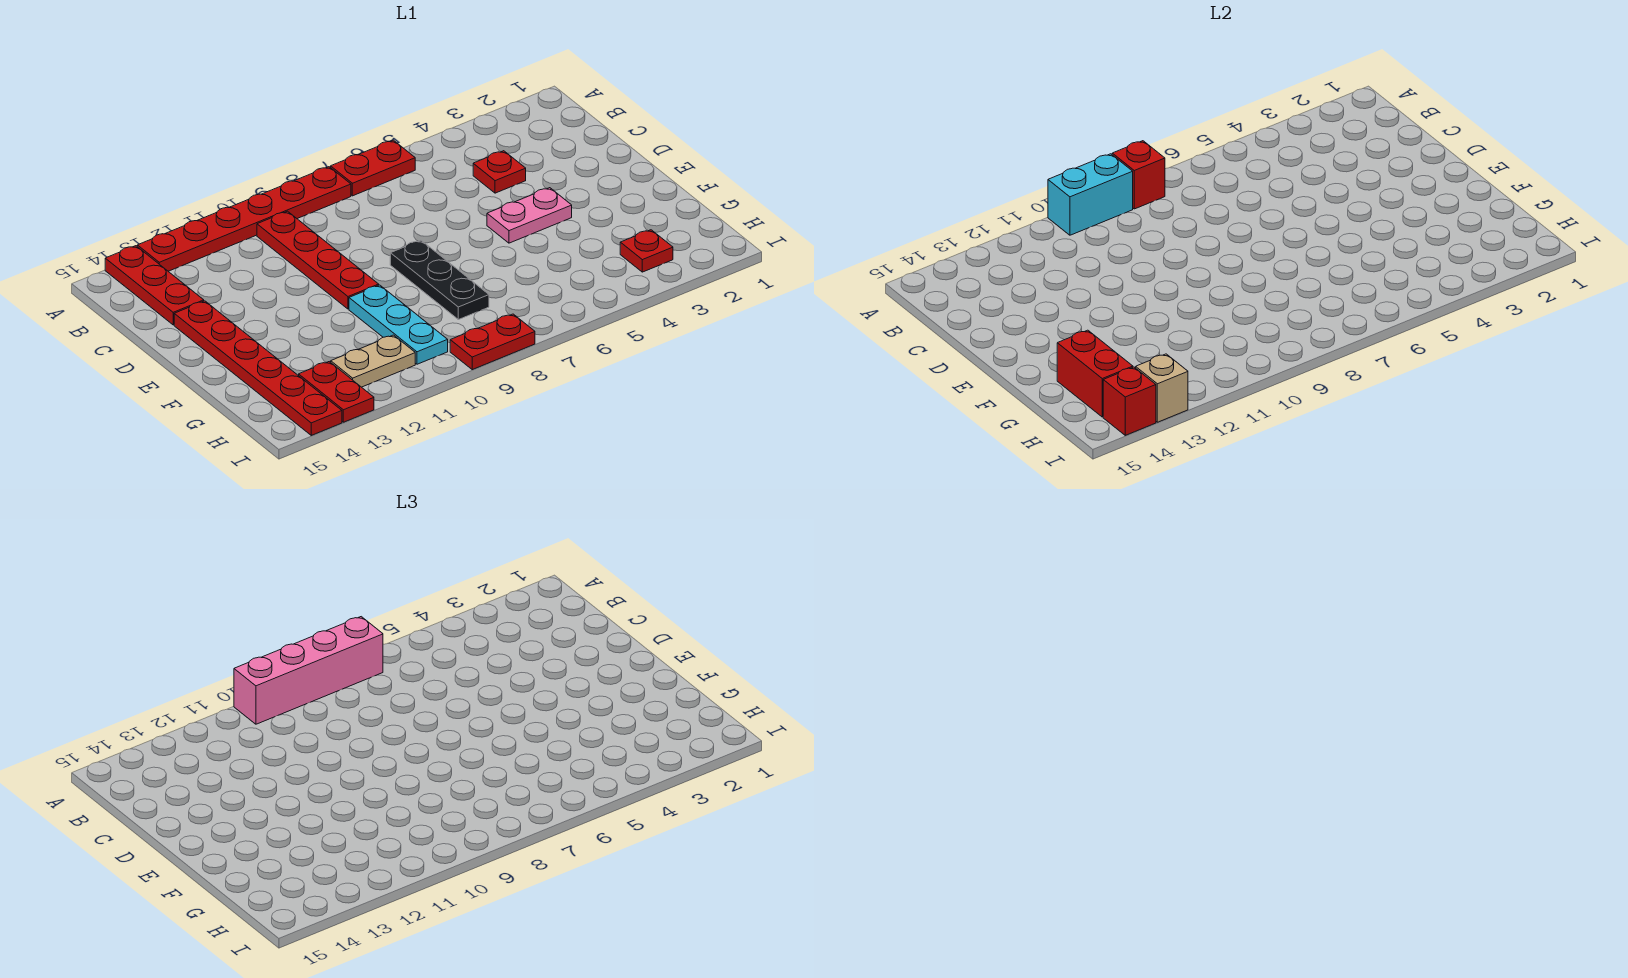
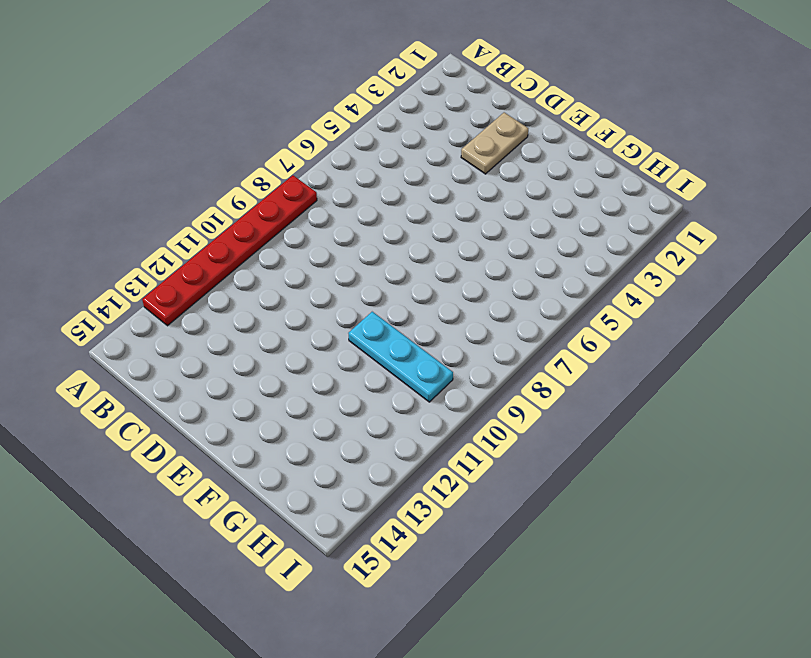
tan plate D2:D3 level 1 -> tan plate H11:H12 level 1
none -> red plate A6:A7 level 1
none -> red plate A14:C14 level 1
none -> red plate B10:E10 level 1

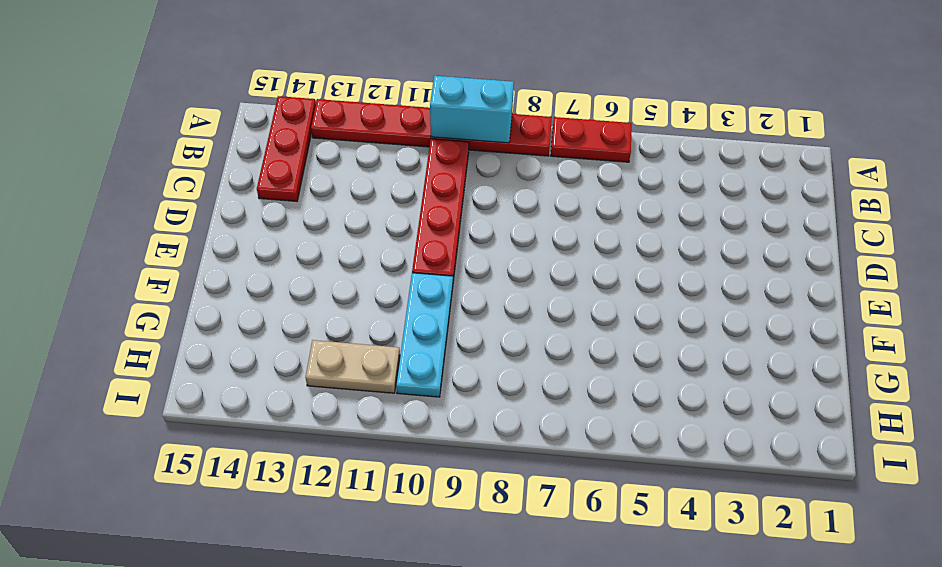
none -> red plate C4 level 1
none -> red plate D14:I14 level 1
none -> pink plate E4:E5 level 1

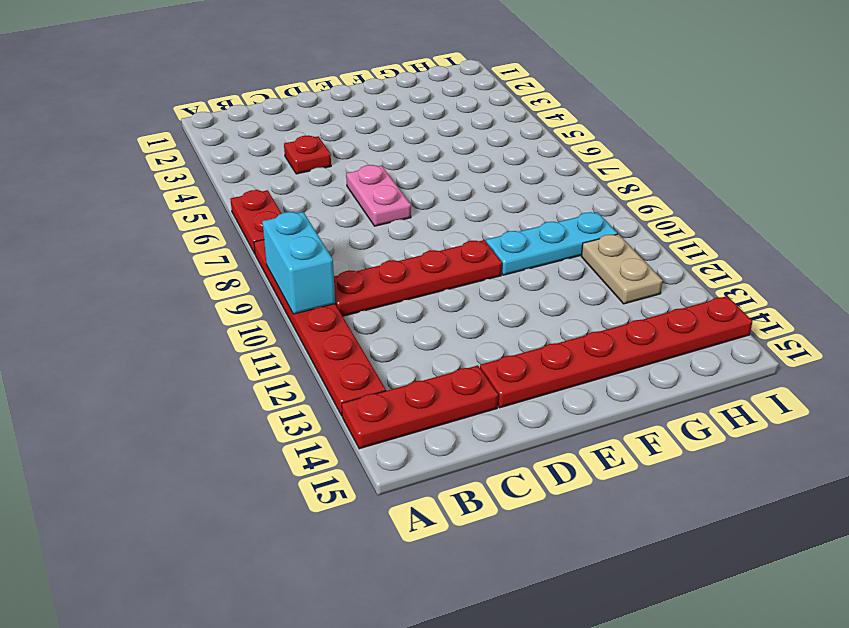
pink plate D6:D7 level 1 -> pink plate E4:E5 level 1
none -> black plate E8:G8 level 1
none -> red plate H3 level 1
none -> red plate H13:I13 level 1

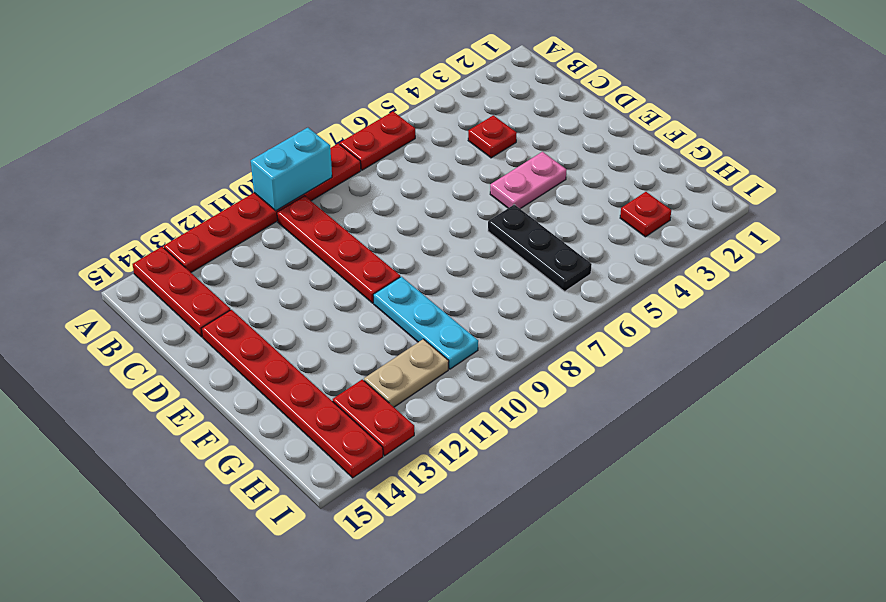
black plate F6:H6 level 1 -> black plate E8:G8 level 1
none -> red plate I8:I9 level 1
none -> red brick A8 level 2
none -> red brick G14:H14 level 2

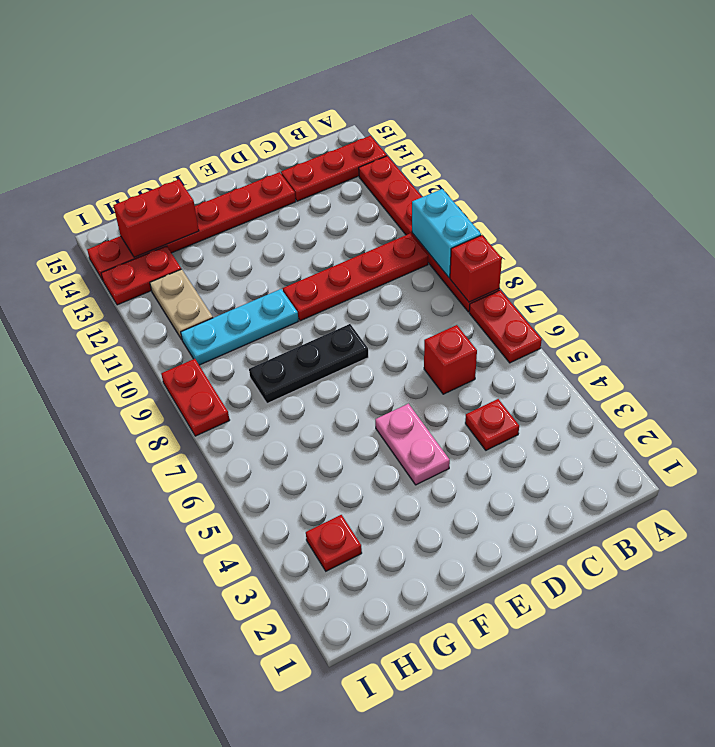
red brick C6 level 1 -> red brick I14 level 2
none -> tan brick I13 level 2
none -> pink brick A7:A10 level 3

